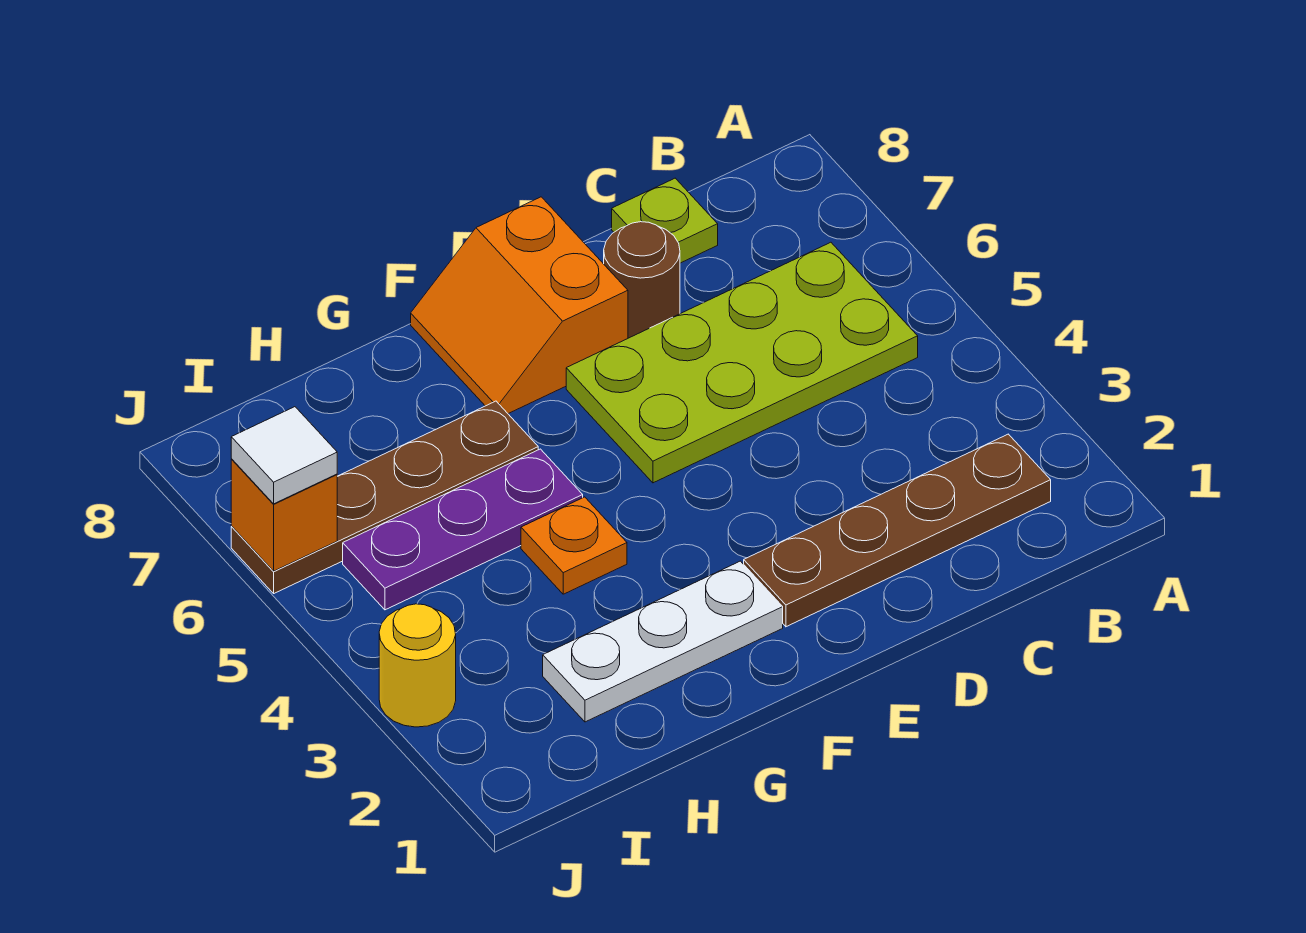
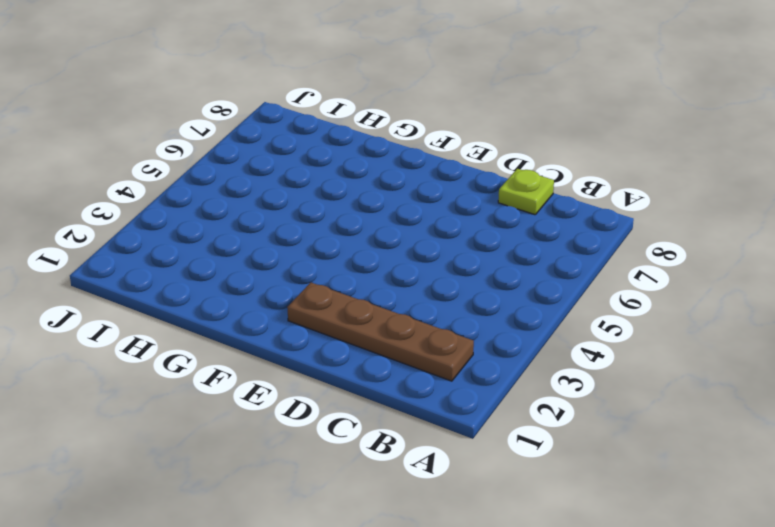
none -> lime plate B5:E6 level 1
none -> brown round brick D7 level 1
none -> orange slope E7:F8 level 1 top E

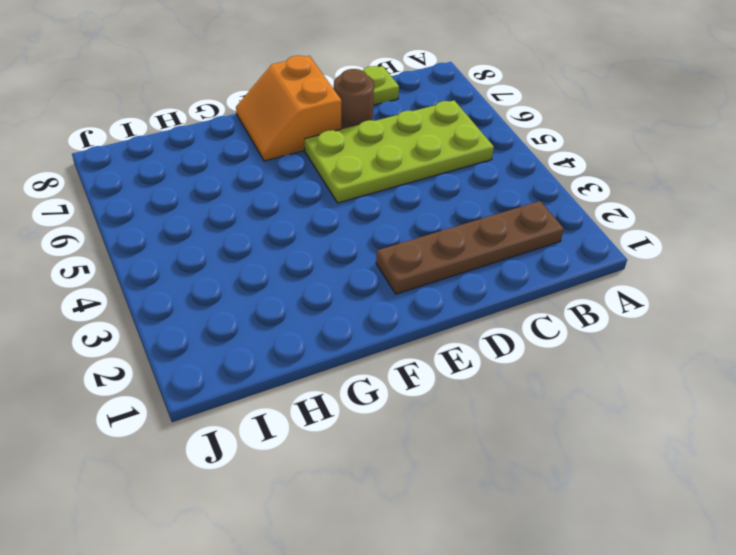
none -> white plate F2:H2 level 1
none -> orange plate G4 level 1
none -> purple plate G5:I5 level 1

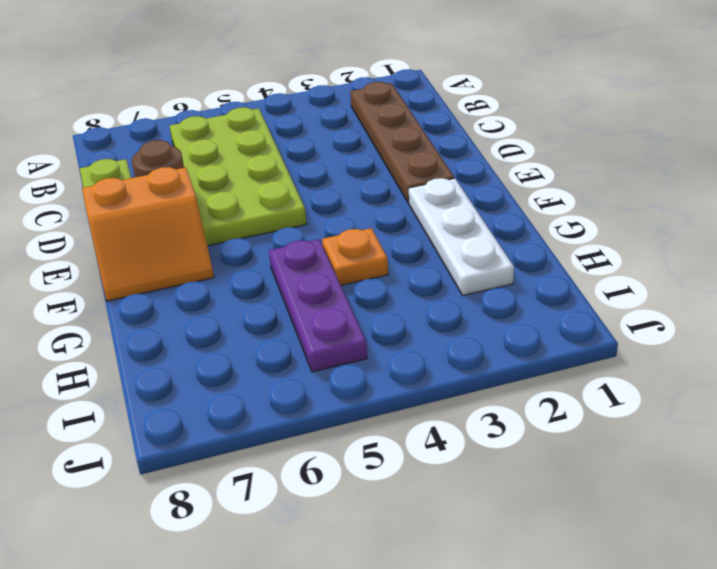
none -> brown plate G6:J6 level 1
none -> yellow round brick J3 level 1
none -> orange brick J6 level 2

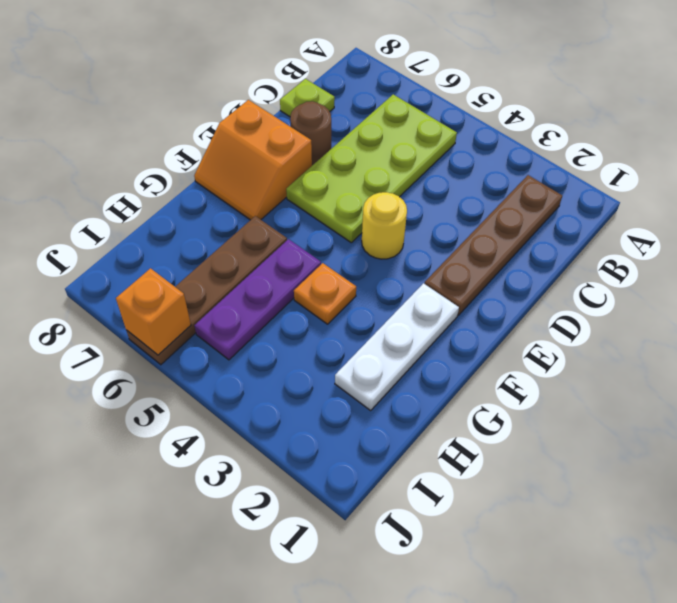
yellow round brick E4 level 1 -> yellow round brick J3 level 1
none -> white tile J6 level 3

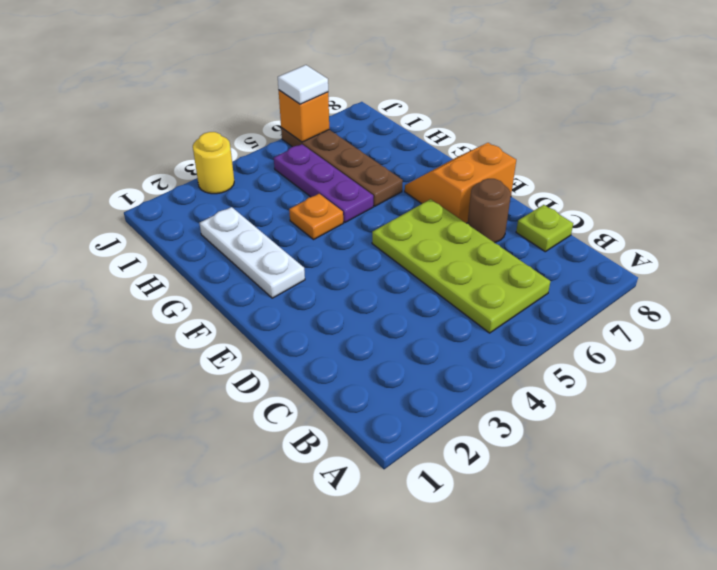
none -> brown plate B2:E2 level 1

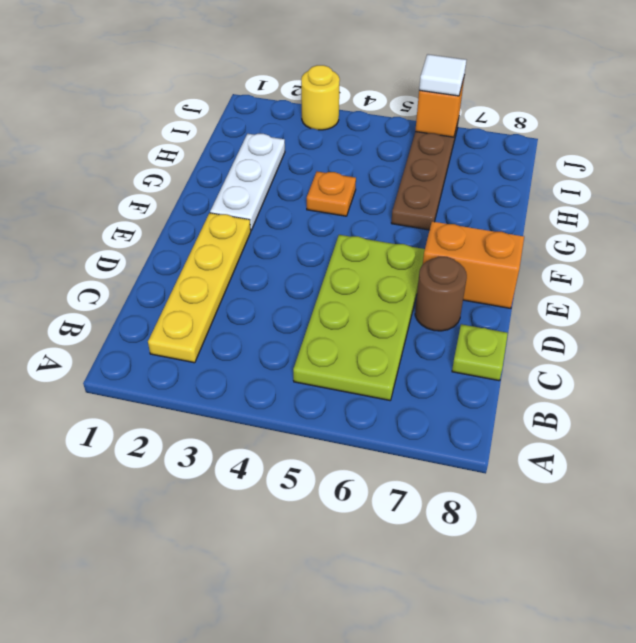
yellow plate B2:E2 level 1 -> brown plate B2:E2 level 1
none -> purple plate G5:I5 level 1

